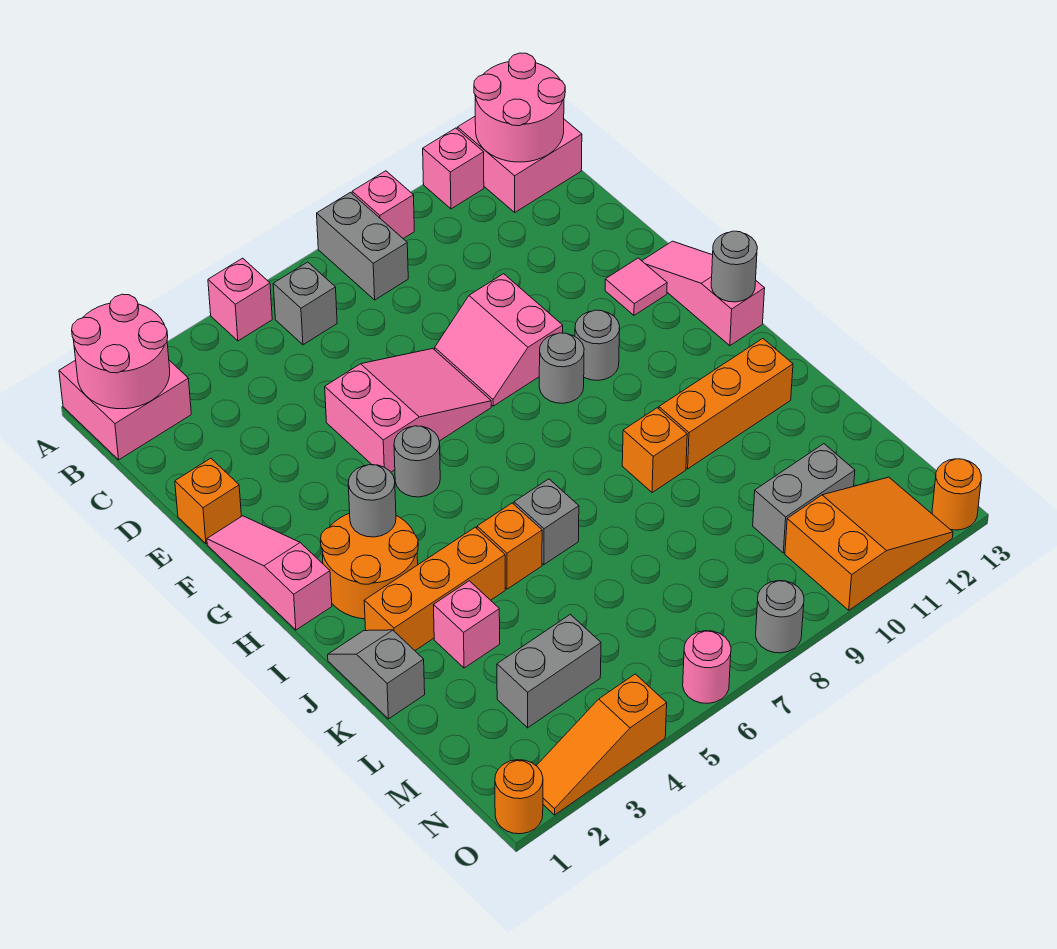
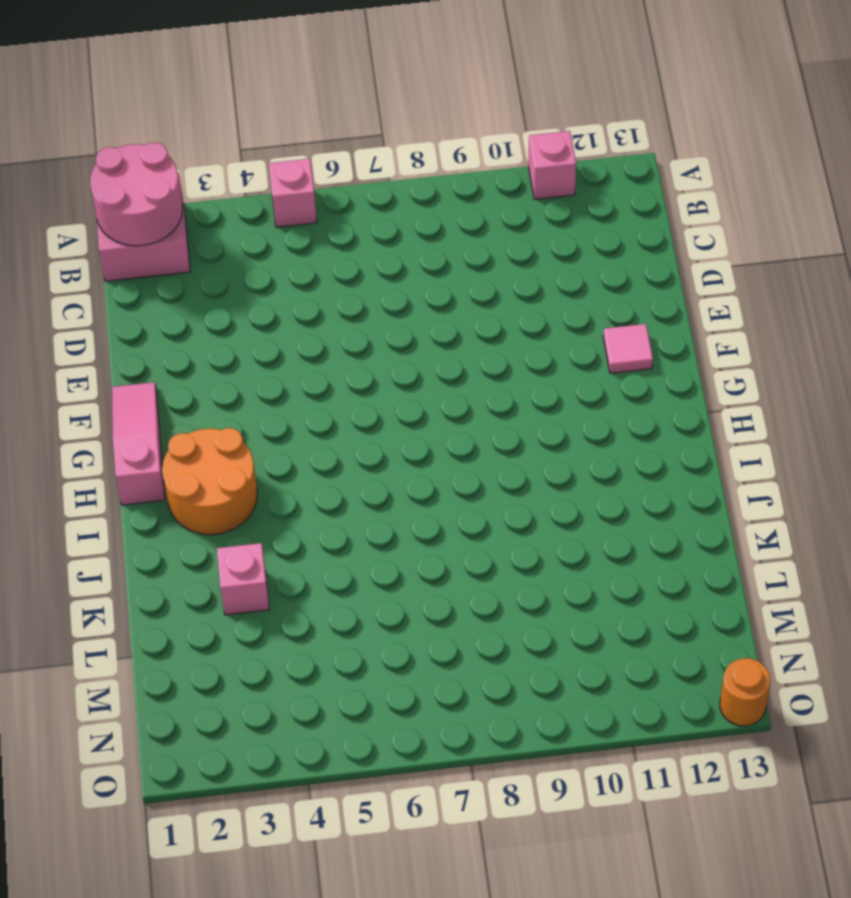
none -> grey brick A8:B8 level 1
none -> pink brick A9 level 1
none -> pink brick A12:B13 level 1
none -> grey brick B6 level 1

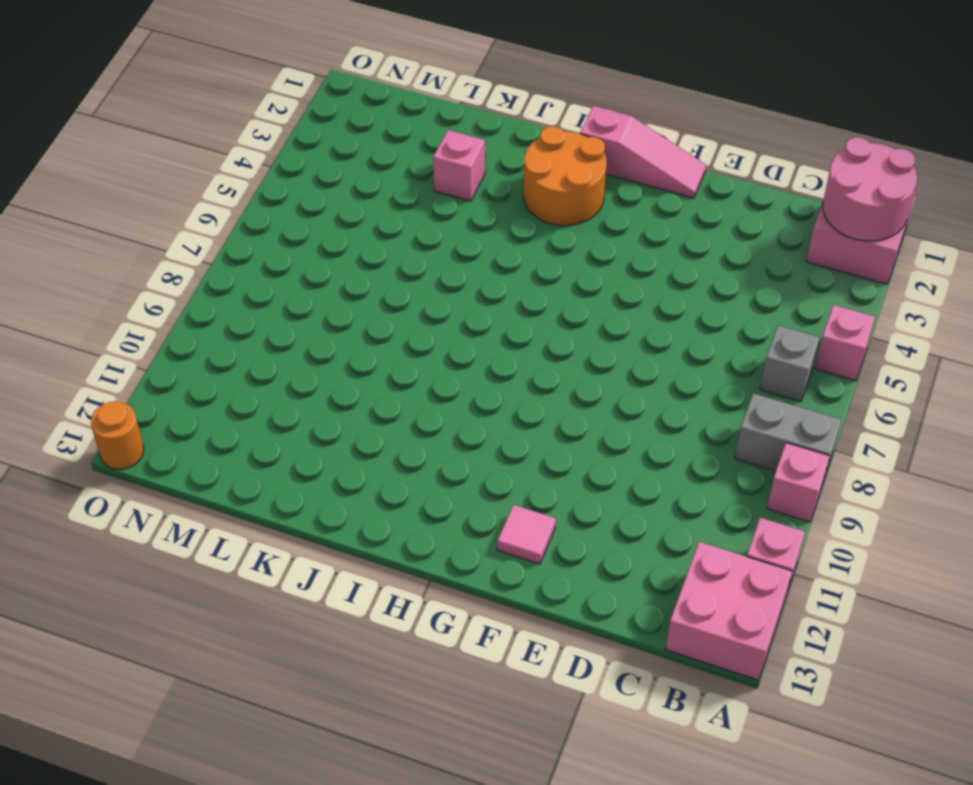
none -> orange brick E1 level 1
none -> pink slope E5:F7 level 1 top 5
none -> pink slope E8:F9 level 1 top 9
none -> pink slope F13:H13 level 1 top H

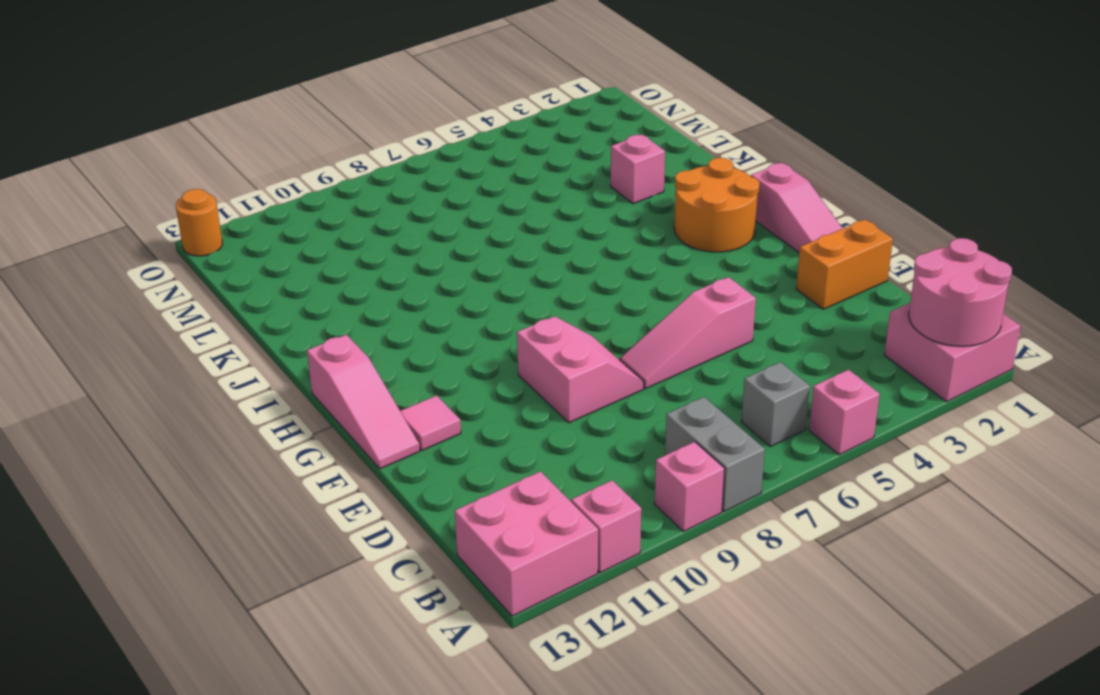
orange brick E1:E2 level 1 -> orange brick E1 level 1
pink slope E5:E7 level 1 top 5 -> pink slope E5:F7 level 1 top 5
none -> grey round brick G5 level 1
none -> grey round brick G9 level 1
none -> grey round brick G10 level 1
none -> grey slope J1:K1 level 1 top K

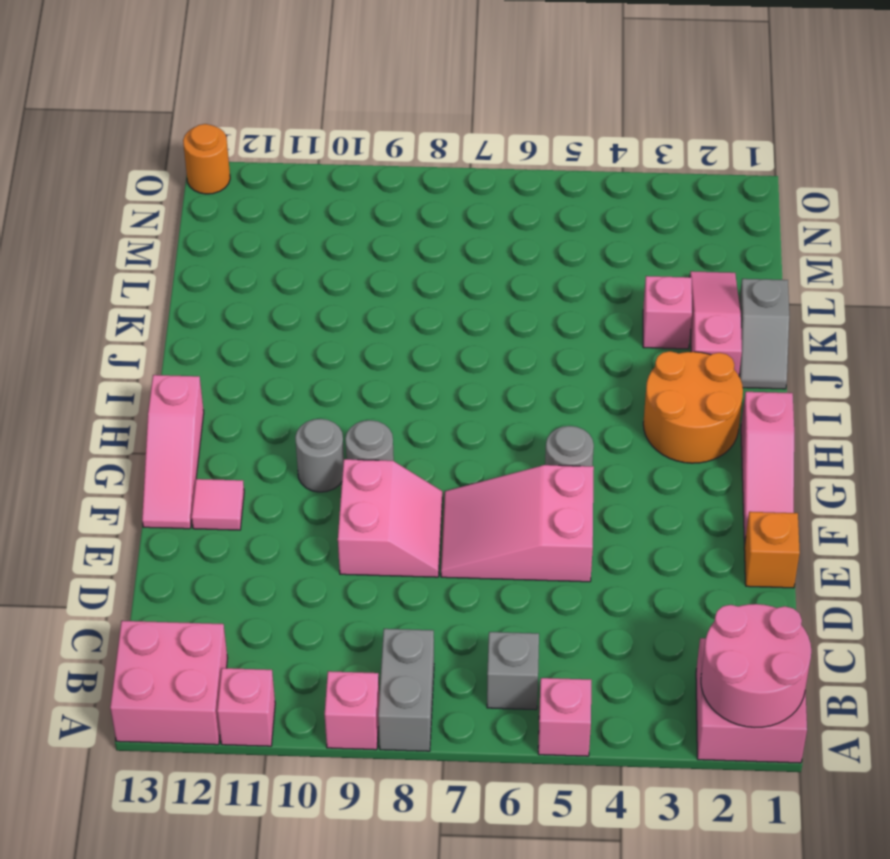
pink slope J2:L2 level 1 top J -> orange brick J2:J4 level 1
none -> orange brick J5 level 1
none -> grey brick J6 level 1
none -> orange brick J9 level 1
none -> orange brick J10:J12 level 1

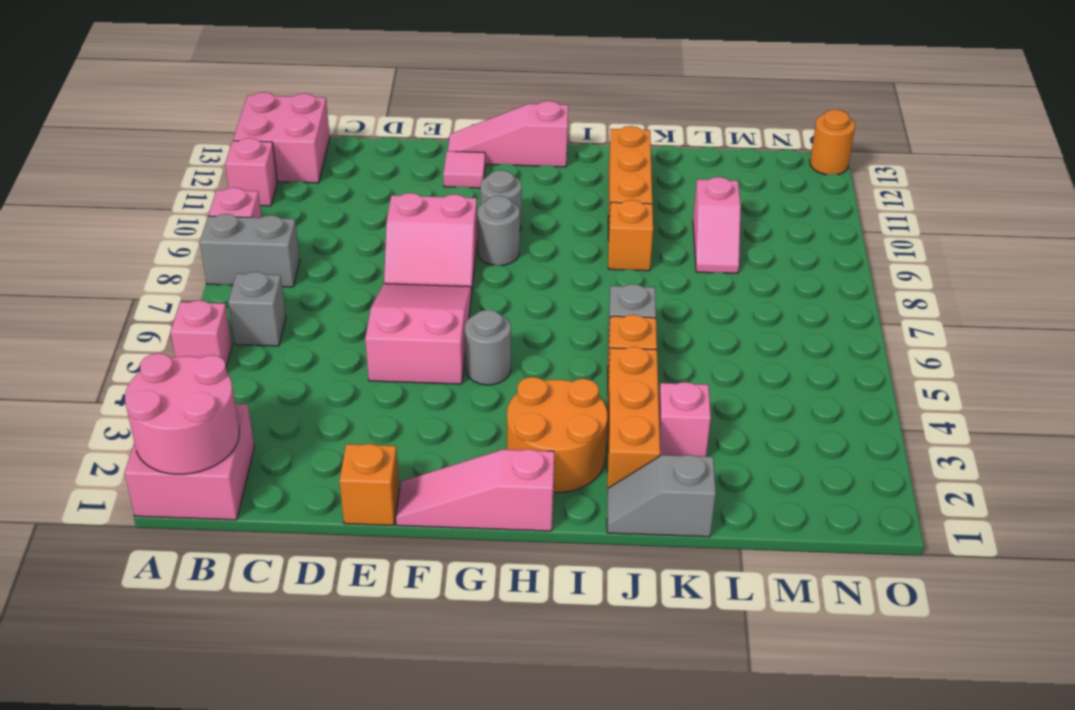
pink slope L9:L10 level 1 top 10 -> none
none -> grey brick M3:M4 level 1
none -> grey brick M10:M11 level 1
none -> orange slope N10:O12 level 1 top 10
none -> orange round brick O1 level 1

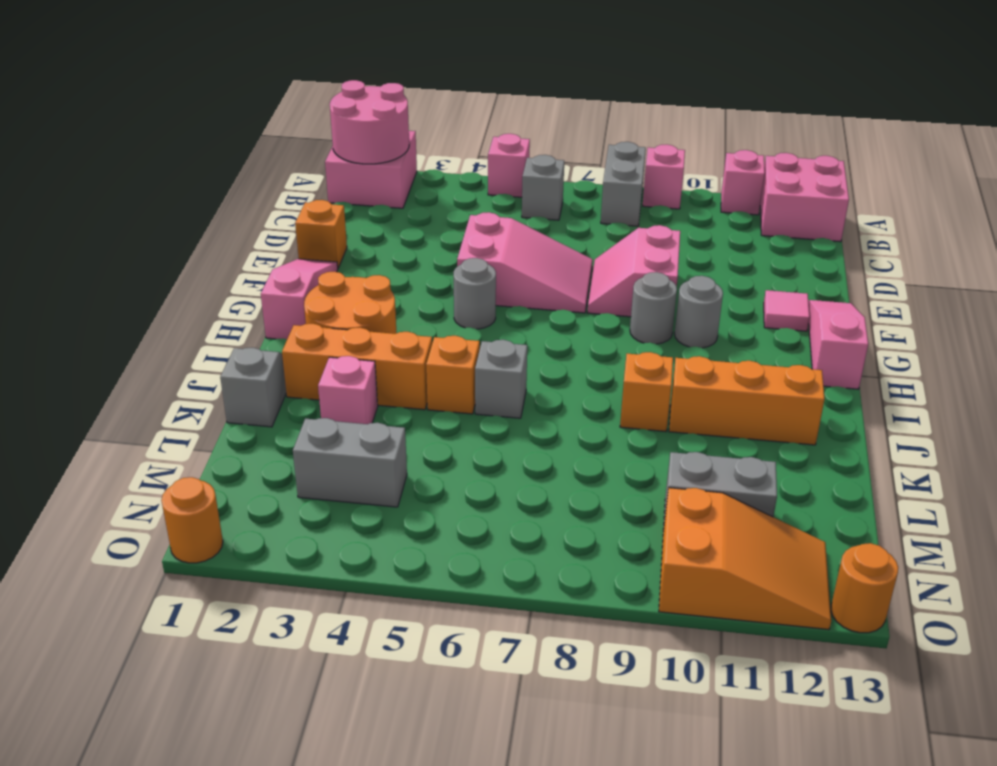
none -> orange slope O2:O4 level 1 top 4
none -> pink round brick O6 level 1
none -> grey round brick O8 level 1
none -> pink round brick A12:B13 level 2

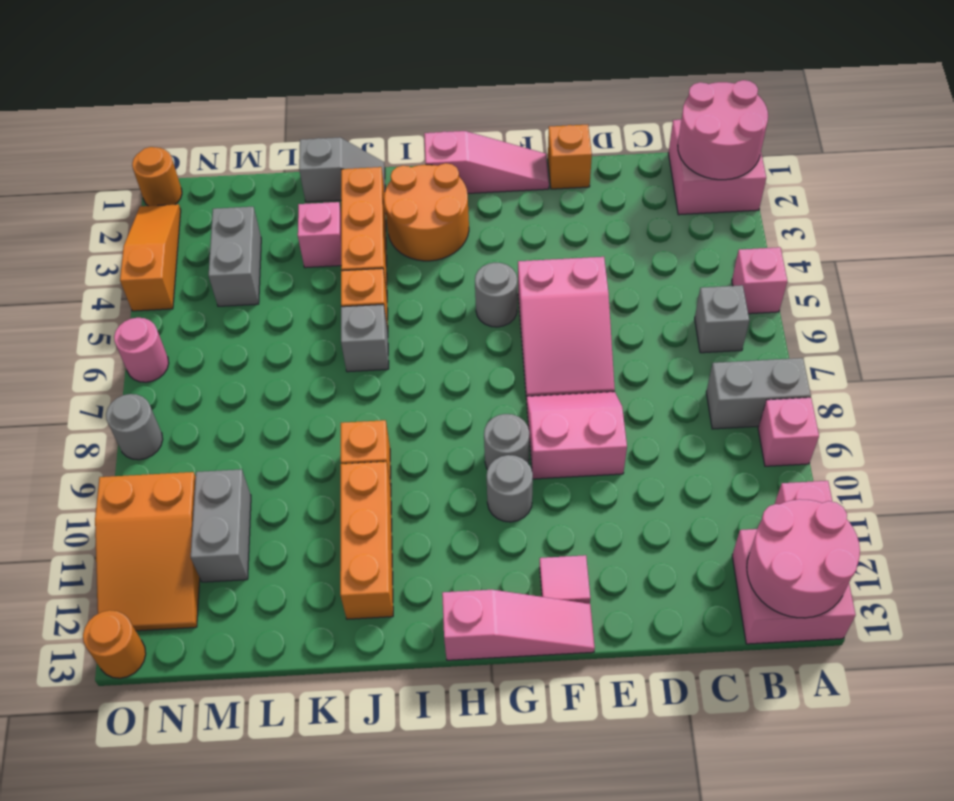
none -> grey round brick H3 level 2
none -> grey round brick H13 level 2

